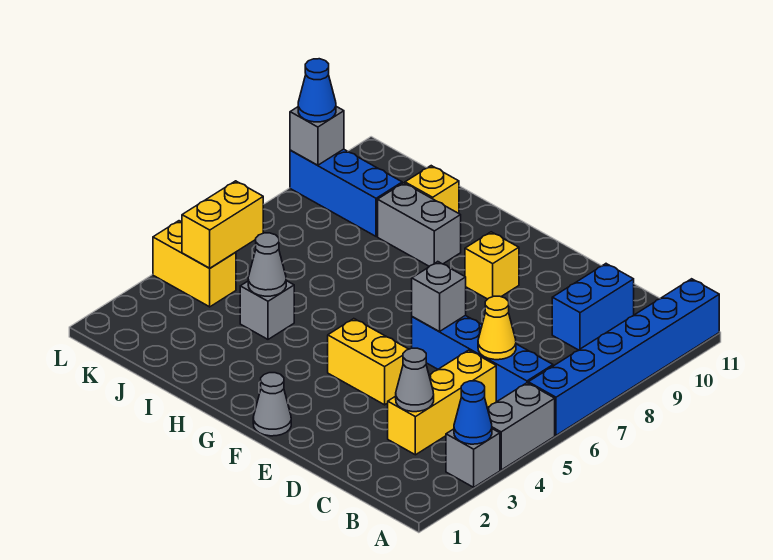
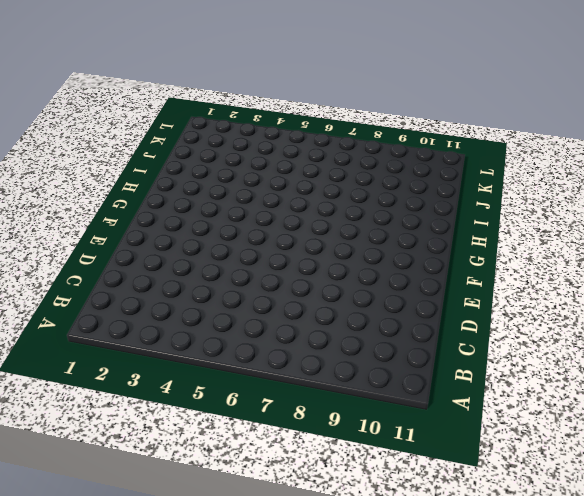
none -> grey brick A3 level 1
none -> grey brick A4:A5 level 1
none -> blue brick A6:A11 level 1

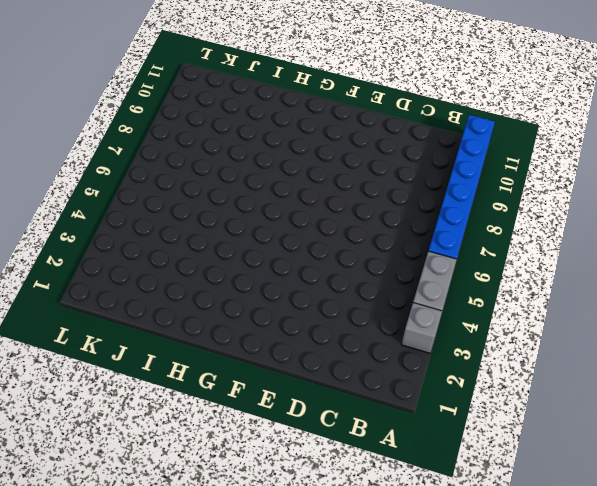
none -> blue brick B6:E6 level 1
none -> yellow brick C3:C5 level 1
none -> blue brick C9:C10 level 1

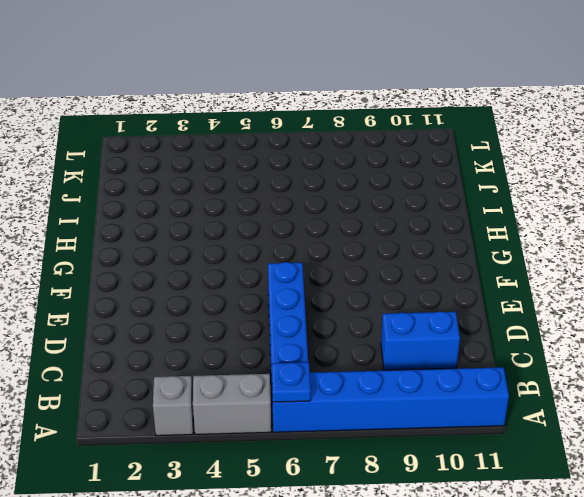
blue plate A6 level 2 -> none
none -> yellow brick C3:C5 level 1
none -> yellow brick E4:F4 level 1
none -> grey cone F1 level 1

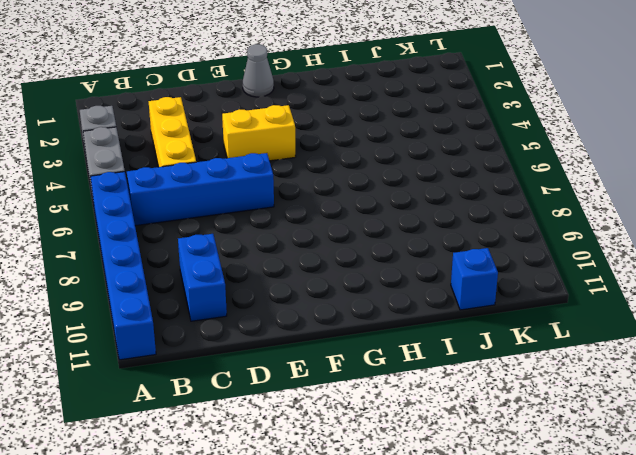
blue brick J11 level 1 -> none
none -> yellow brick F9 level 1
none -> grey brick H9:I9 level 1
none -> grey brick I4 level 1

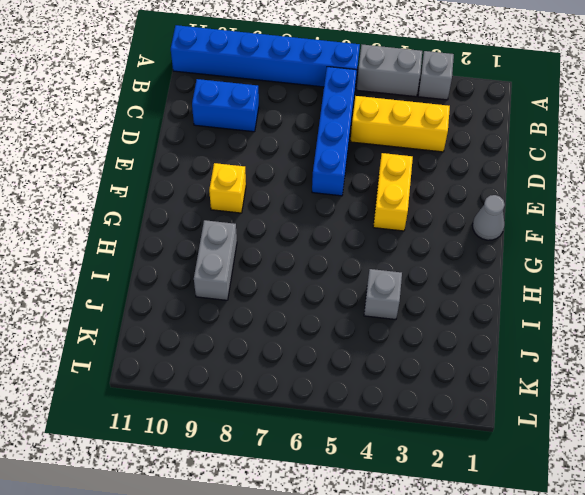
none -> yellow brick I10 level 1
none -> blue brick J9:L9 level 1
none -> yellow brick K4:L4 level 1

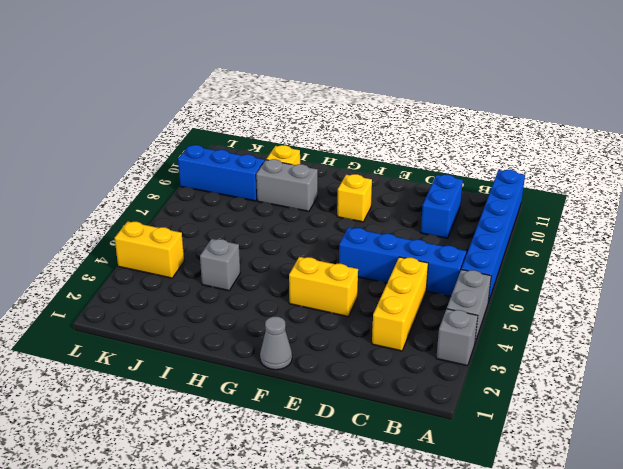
none -> blue cone A3 level 2
none -> grey cone C3 level 2
none -> yellow cone C6 level 2

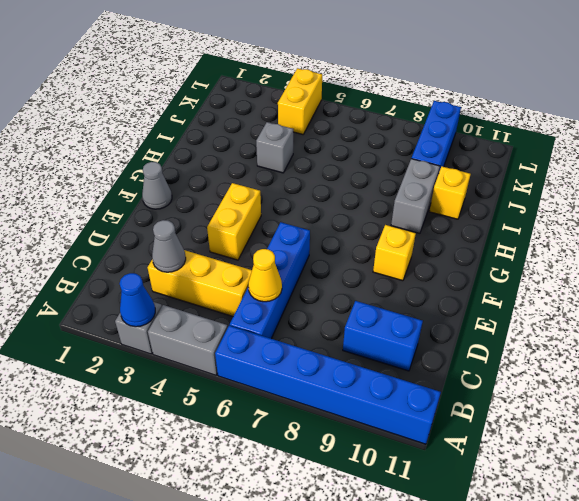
none -> grey brick E6 level 2
none -> grey cone I4 level 2
none -> yellow brick K4:K5 level 2

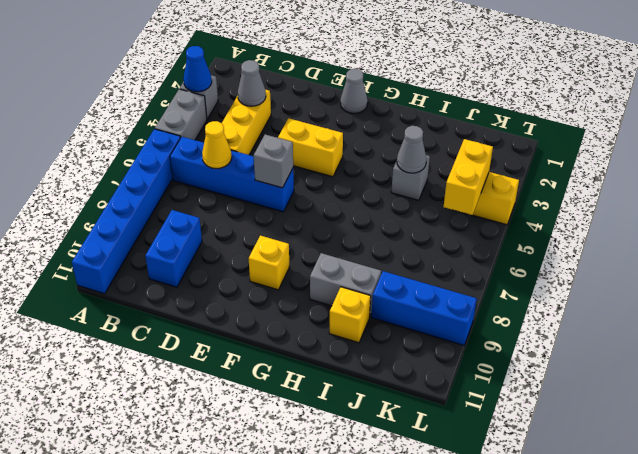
none -> grey brick L9 level 2
none -> blue cone L9 level 3

